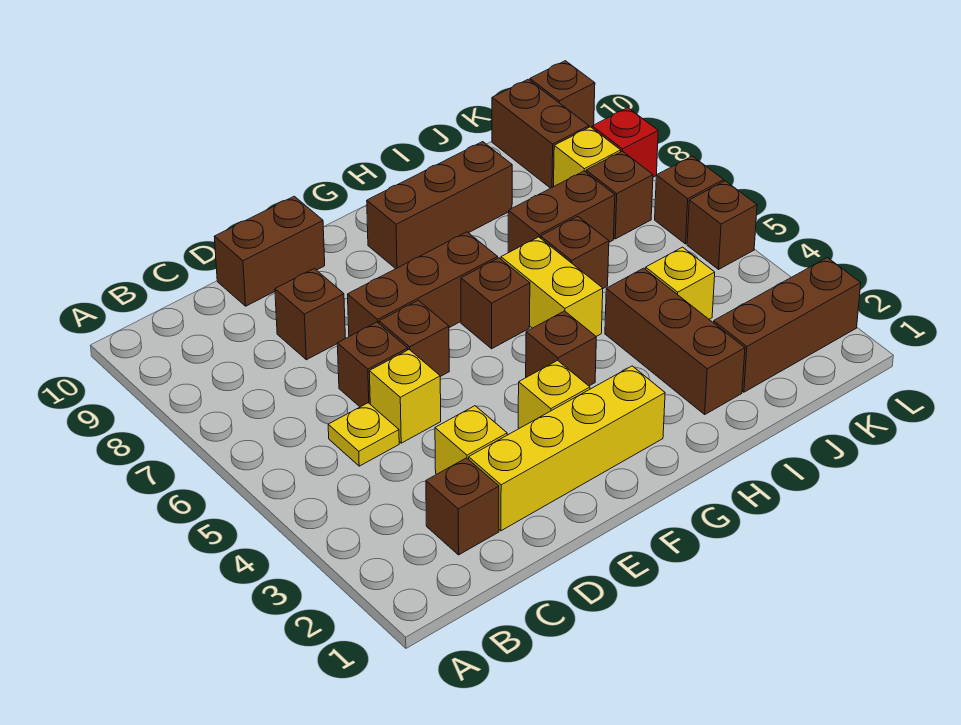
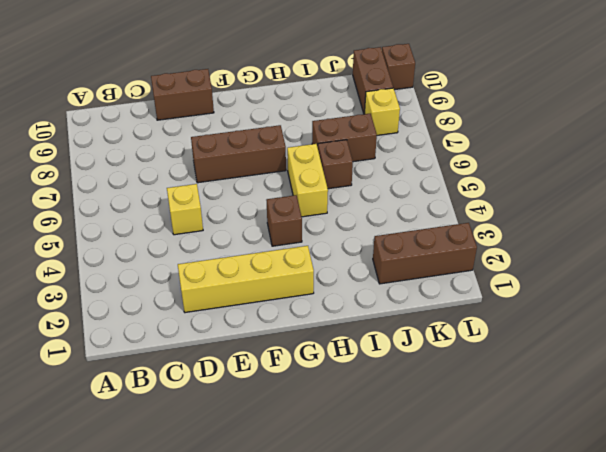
none -> brown brick C2 level 1
none -> yellow plate C5 level 1
none -> yellow brick D3 level 1

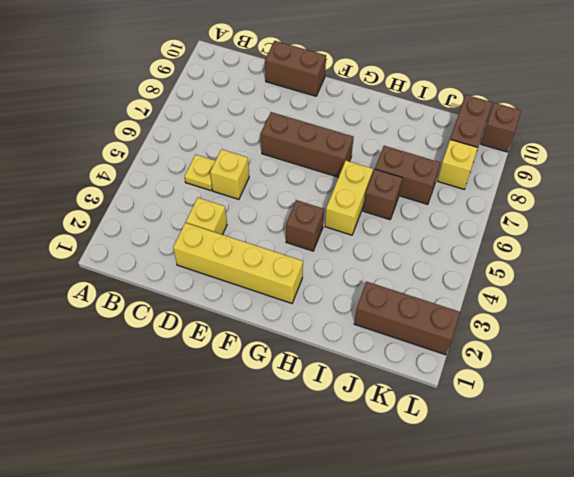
none -> brown brick C2 level 1
none -> brown brick D6 level 1
none -> brown brick D8 level 1

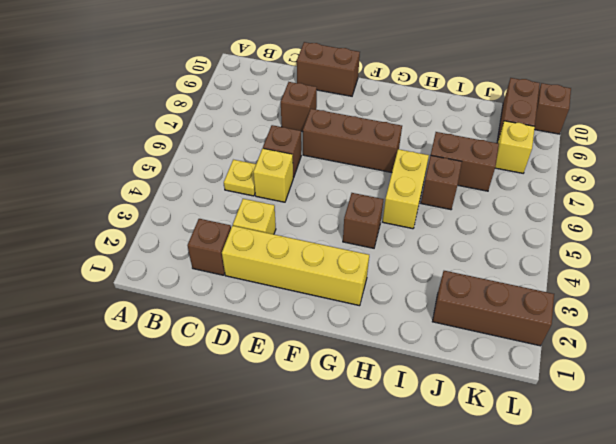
none -> brown brick E6 level 1
none -> yellow brick F3 level 1
none -> brown brick G6 level 1

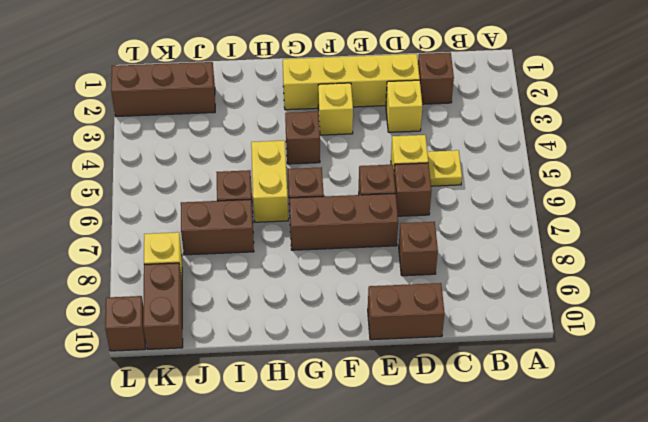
none -> brown brick G9:I9 level 1
none -> brown brick I2:I4 level 1
none -> yellow brick J4 level 1

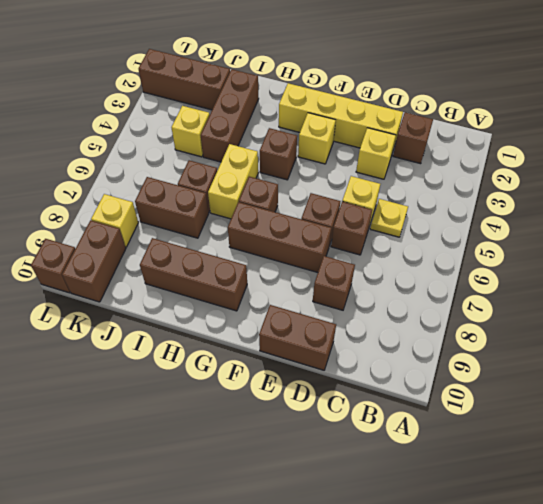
none -> brown brick K7 level 1
none -> brown brick L5 level 1
none -> brown brick L6 level 1

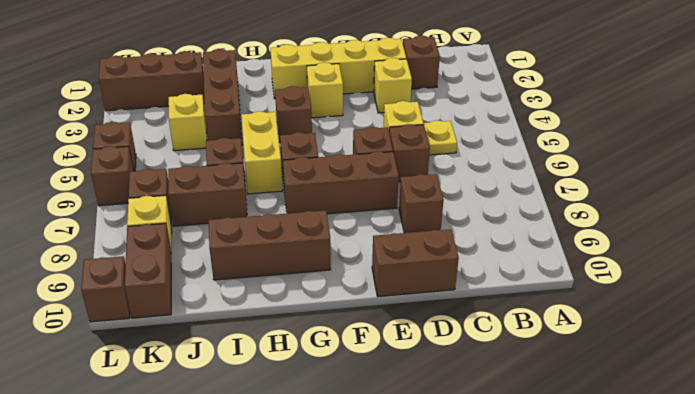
none -> red brick L8 level 1

